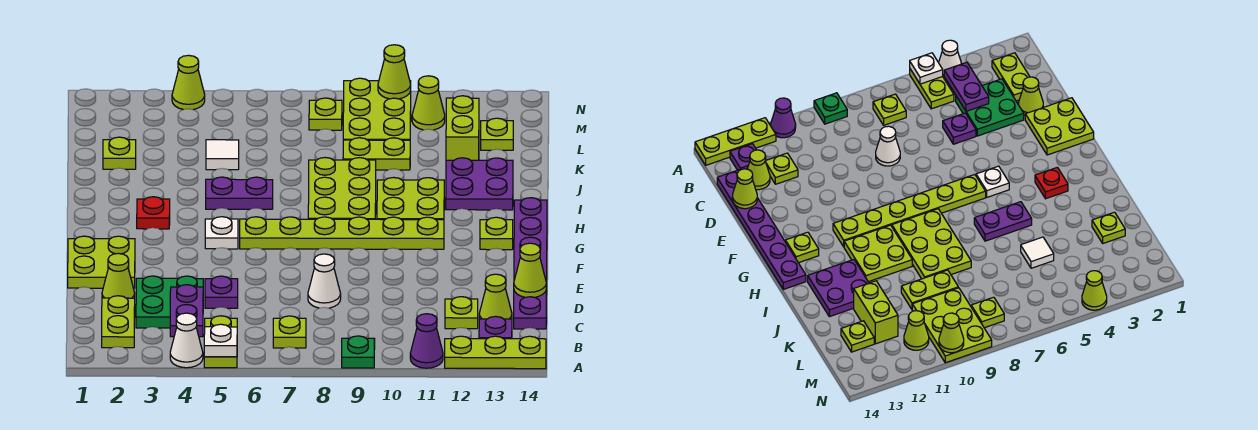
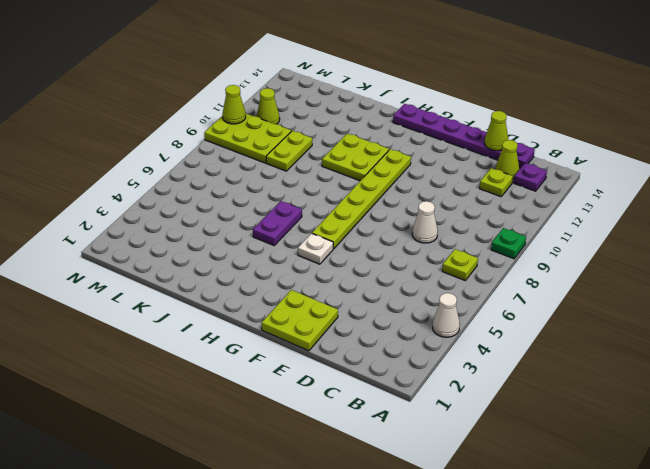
none -> lime plate A5:B5 level 1
none -> purple cone A11 level 1
none -> lime plate A12:A14 level 1
none -> lime plate B2:C2 level 1

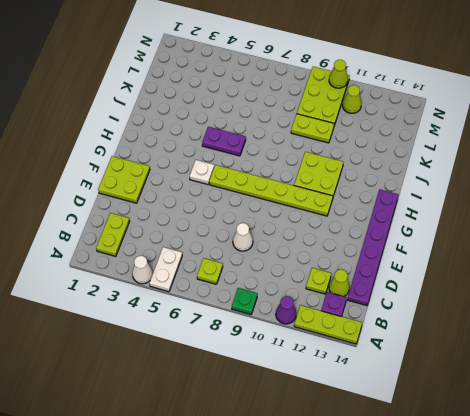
white plate A5:B5 level 1 -> lime plate A5:B5 level 1
none -> green plate C3:D4 level 1
none -> lime cone D2 level 1
none -> purple plate D5 level 1
none -> lime plate G13 level 1

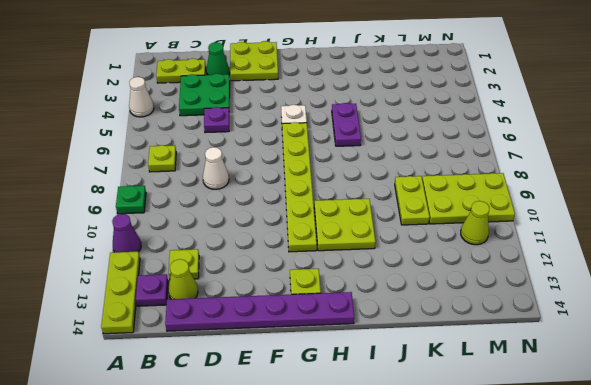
green cone D2 level 1 -> lime cone D2 level 1
none -> lime plate A5:B5 level 1
none -> red plate H3 level 1
none -> lime plate H8:J9 level 1
none -> purple plate I12:J13 level 1

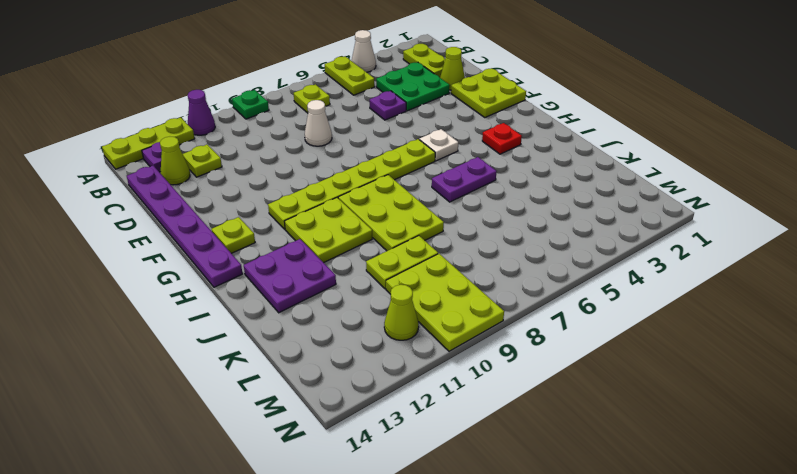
none -> lime plate K2 level 1
none -> white tile K5 level 1
none -> lime brick K12:L12 level 1
none -> lime plate L13 level 1

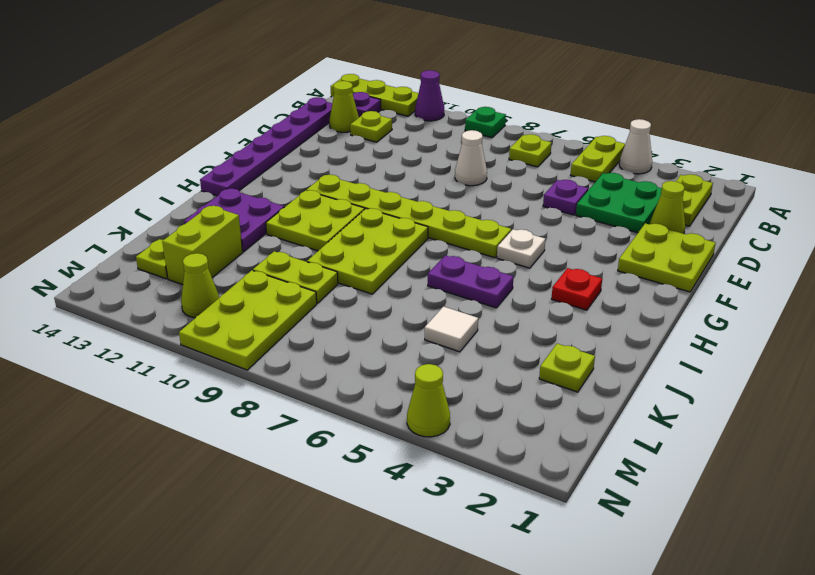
none -> lime plate G13 level 1
none -> lime plate M8 level 1
none -> white plate A5 level 2
none -> purple plate B4:C4 level 2

